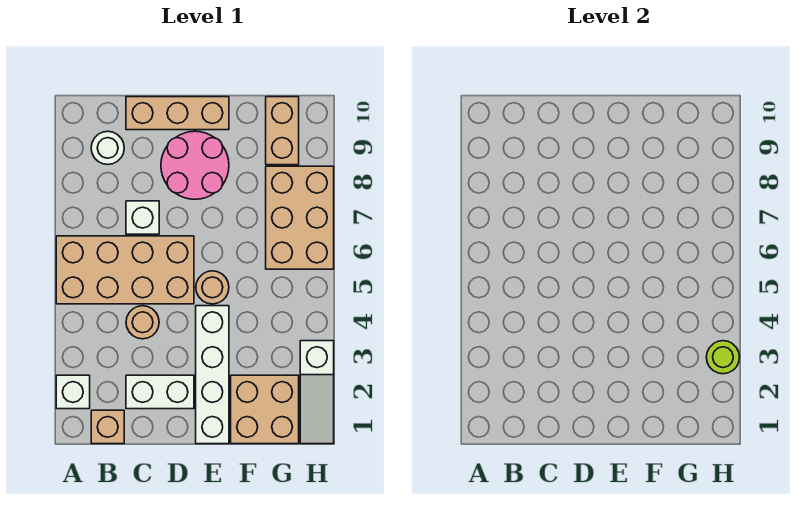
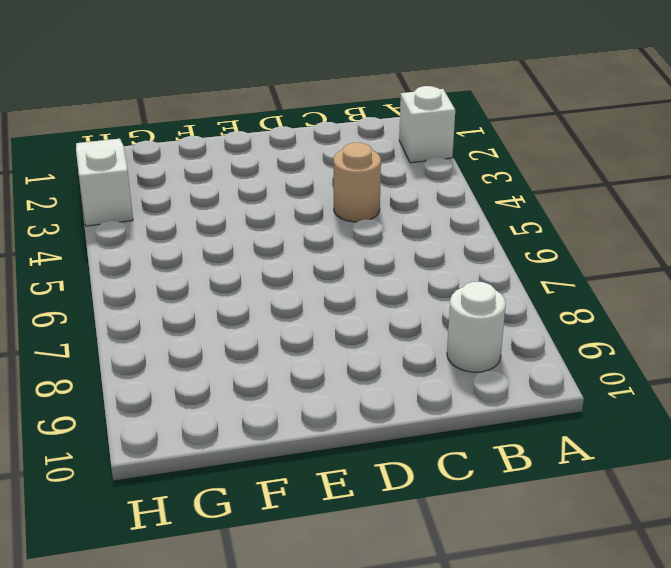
none -> tan brick A5:D6 level 1
none -> tan brick B1 level 1
none -> white brick C2:D2 level 1

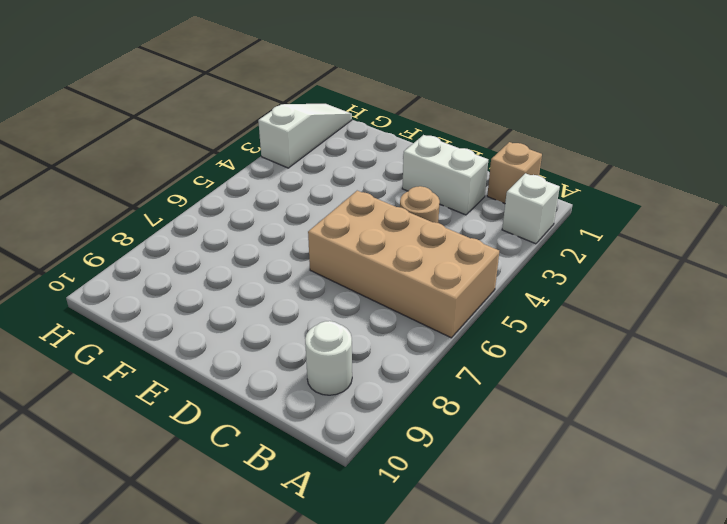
none -> white brick C7 level 1
none -> tan brick C10:E10 level 1
none -> pink round brick D8:E9 level 1

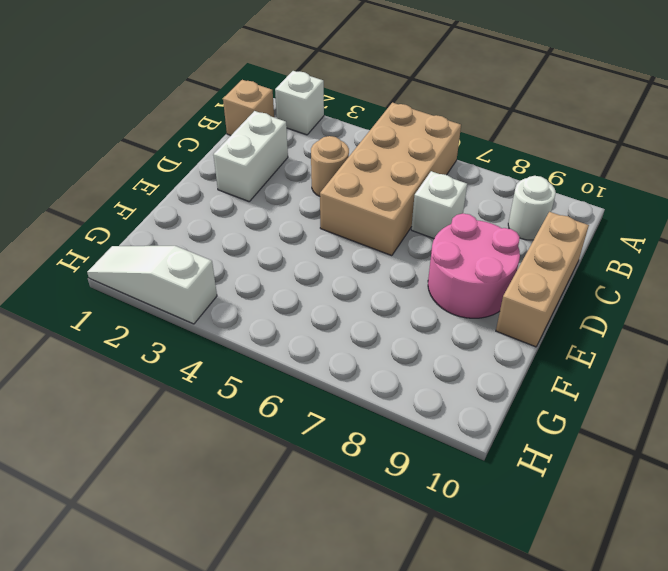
none -> white brick E1:E4 level 1
none -> tan round brick E5 level 1
none -> tan brick F1:G2 level 1

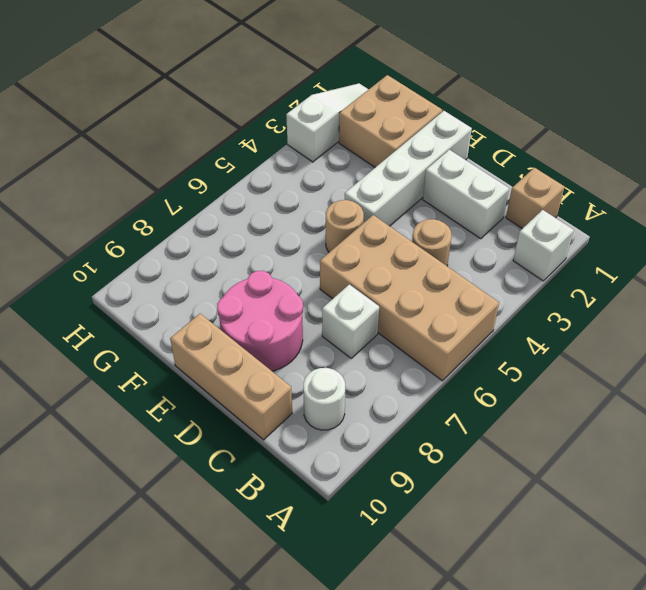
none -> tan brick G6:H8 level 1
none -> tan brick G9:G10 level 1
none -> lime round brick H3 level 2

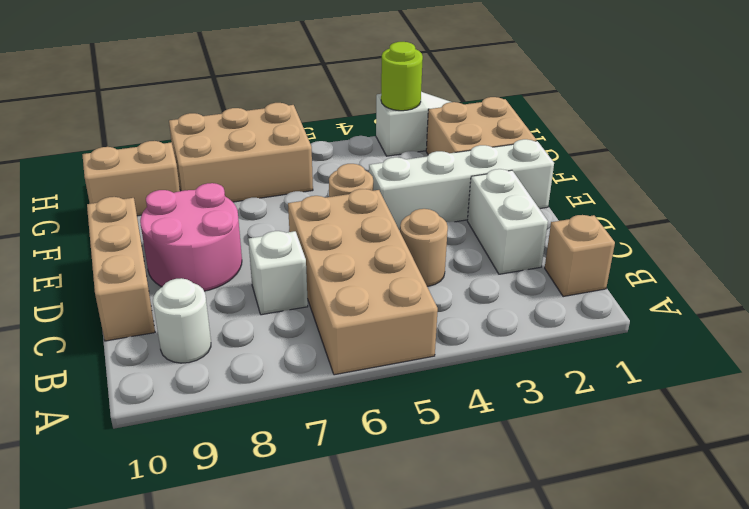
none -> white brick A2 level 1

